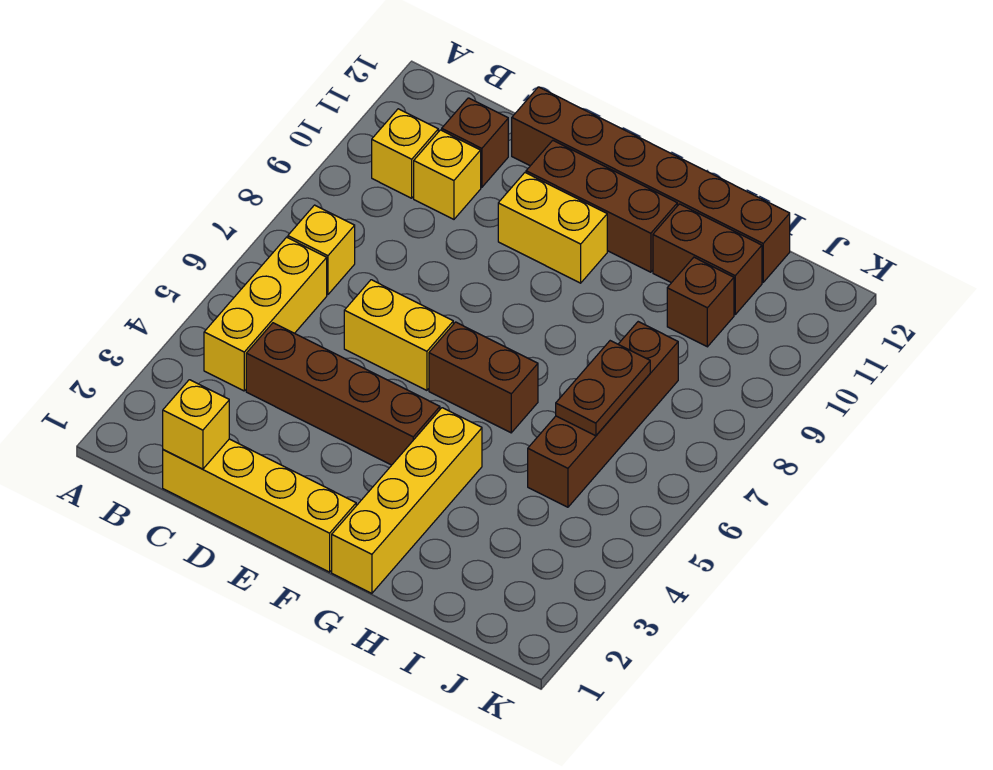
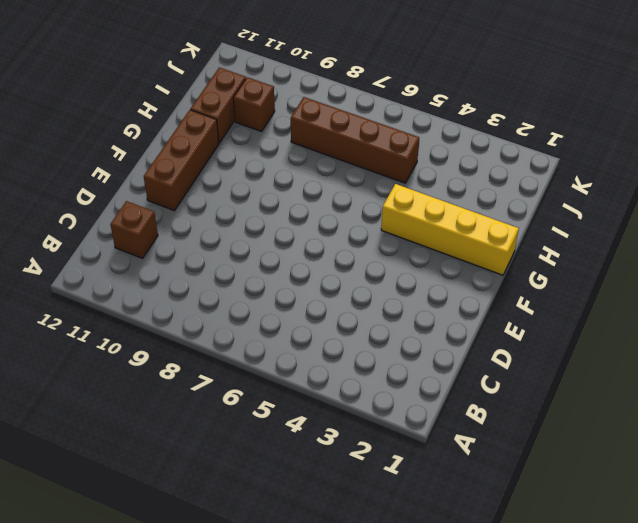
none -> yellow brick B4:B6 level 1
none -> yellow brick B7 level 1
none -> yellow brick B10 level 1

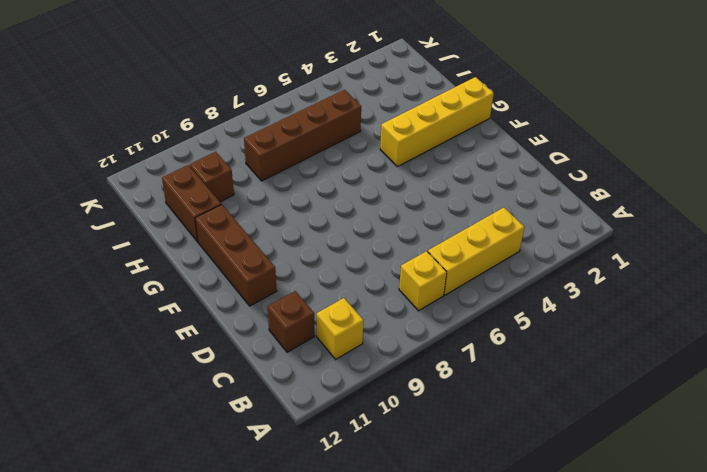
none -> yellow brick C1:F1 level 1
none -> brown brick C4:F4 level 1
none -> yellow brick C10 level 1

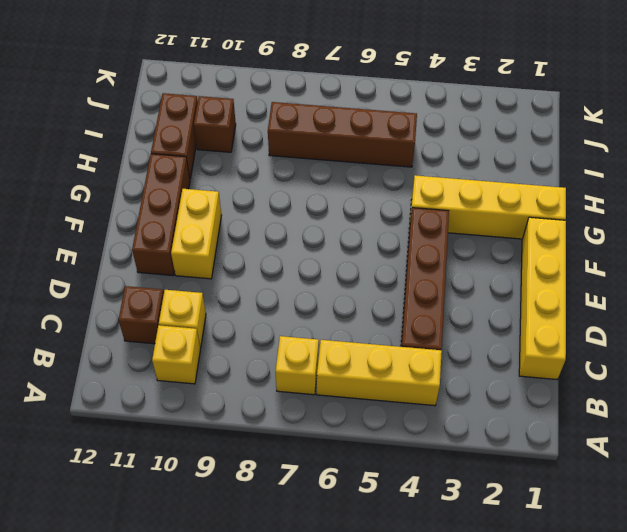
none -> yellow brick D6:E6 level 1
none -> brown brick D12:I12 level 1
none -> brown brick F6:G6 level 1

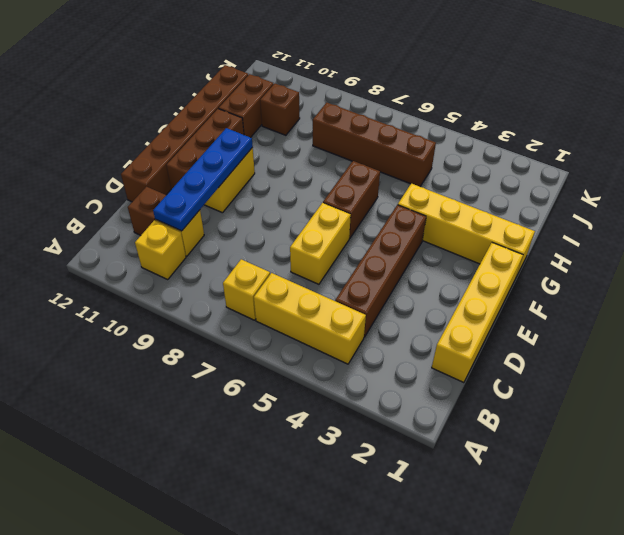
blue plate C10:F10 level 2 -> none
none -> yellow brick C1 level 2
none -> brown plate I6:I7 level 2

